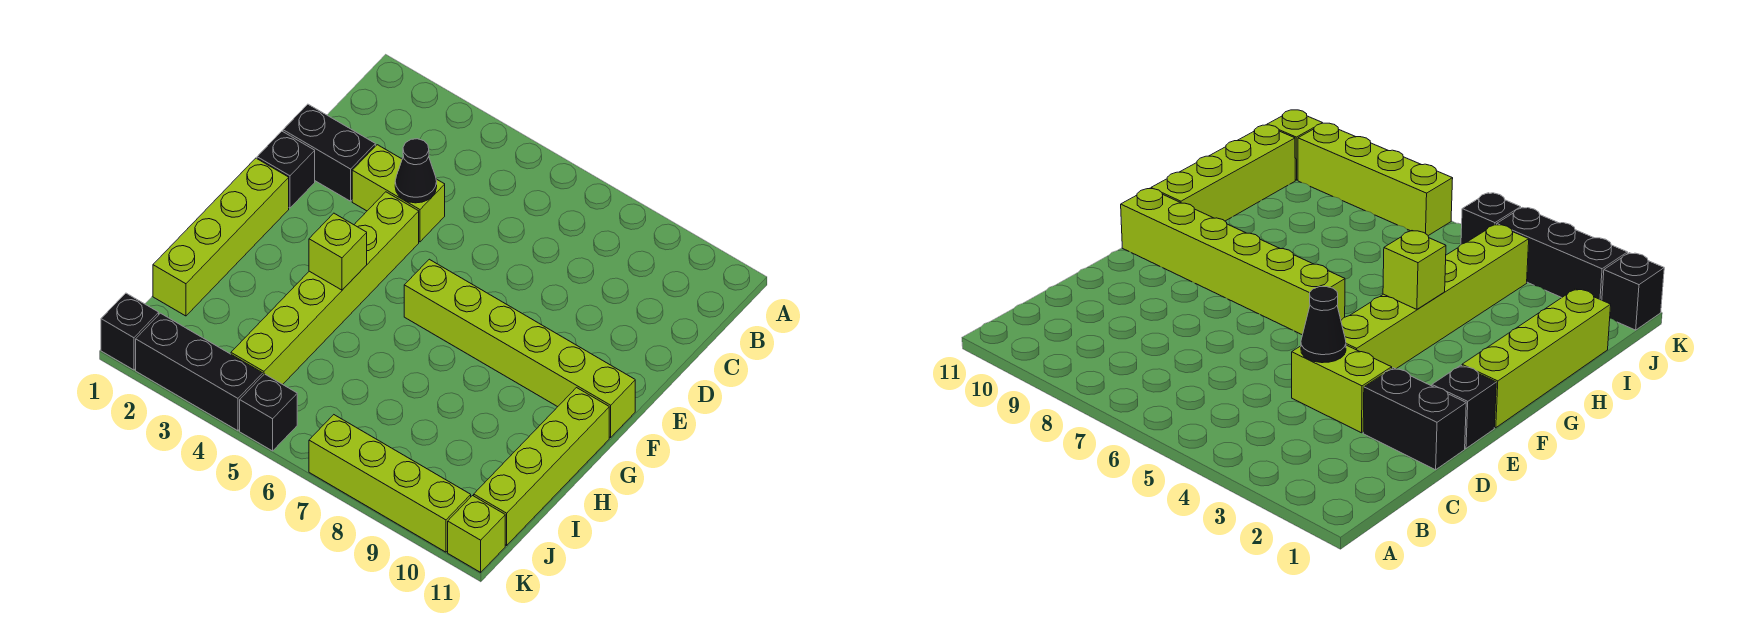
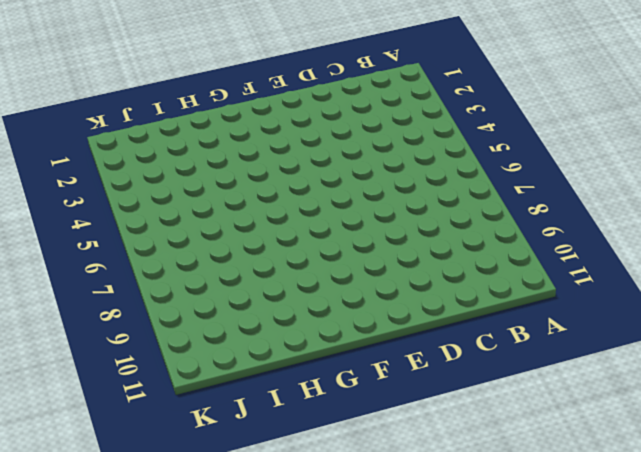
none -> black brick D1:D2 level 1
none -> lime brick D3:D4 level 1
none -> black brick E1 level 1

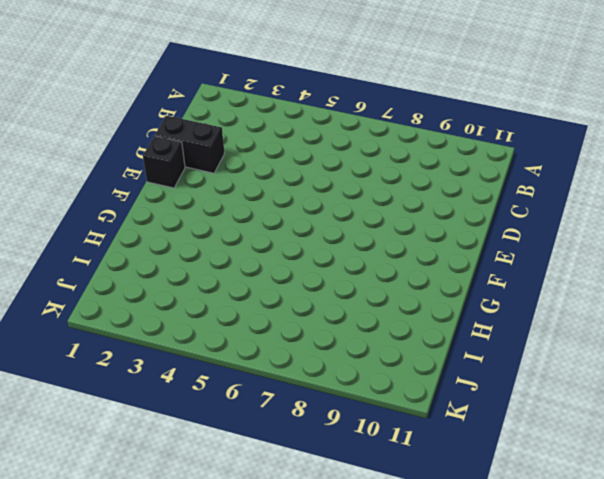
none -> lime brick D3:D4 level 1
none -> lime brick E4:J4 level 1
none -> lime brick F1:I1 level 1

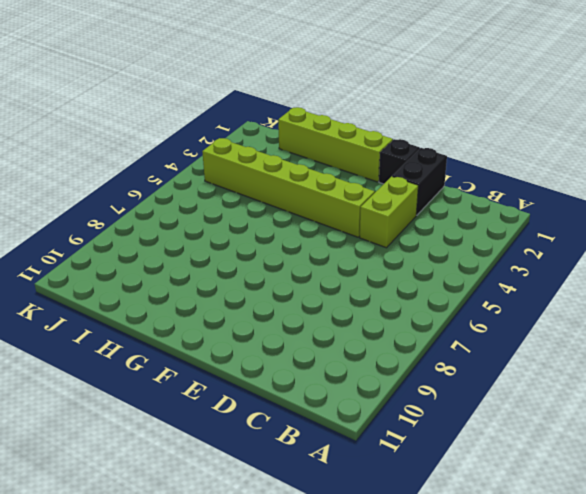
none -> lime brick F6:F11 level 1
none -> lime brick G11:J11 level 1
none -> black brick K1 level 1

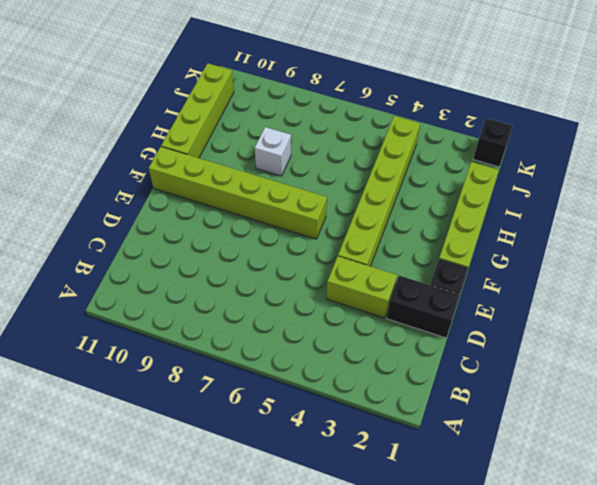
white brick H8 level 1 -> none
none -> black brick K2:K4 level 1
none -> black brick K5 level 1
none -> lime brick K7:K10 level 1

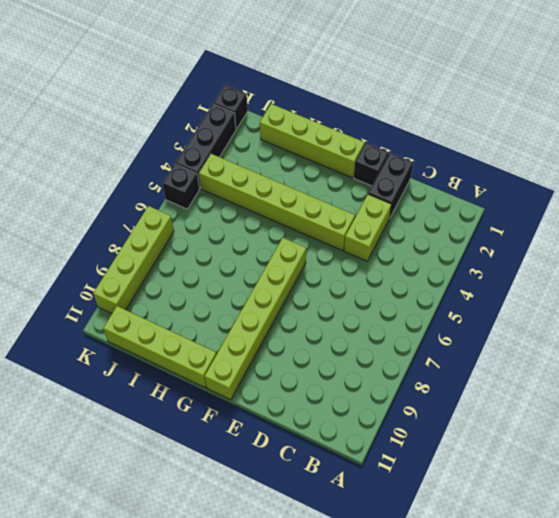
none -> lime brick K11 level 1
none -> black cone D4 level 2
none -> lime brick G4 level 2

